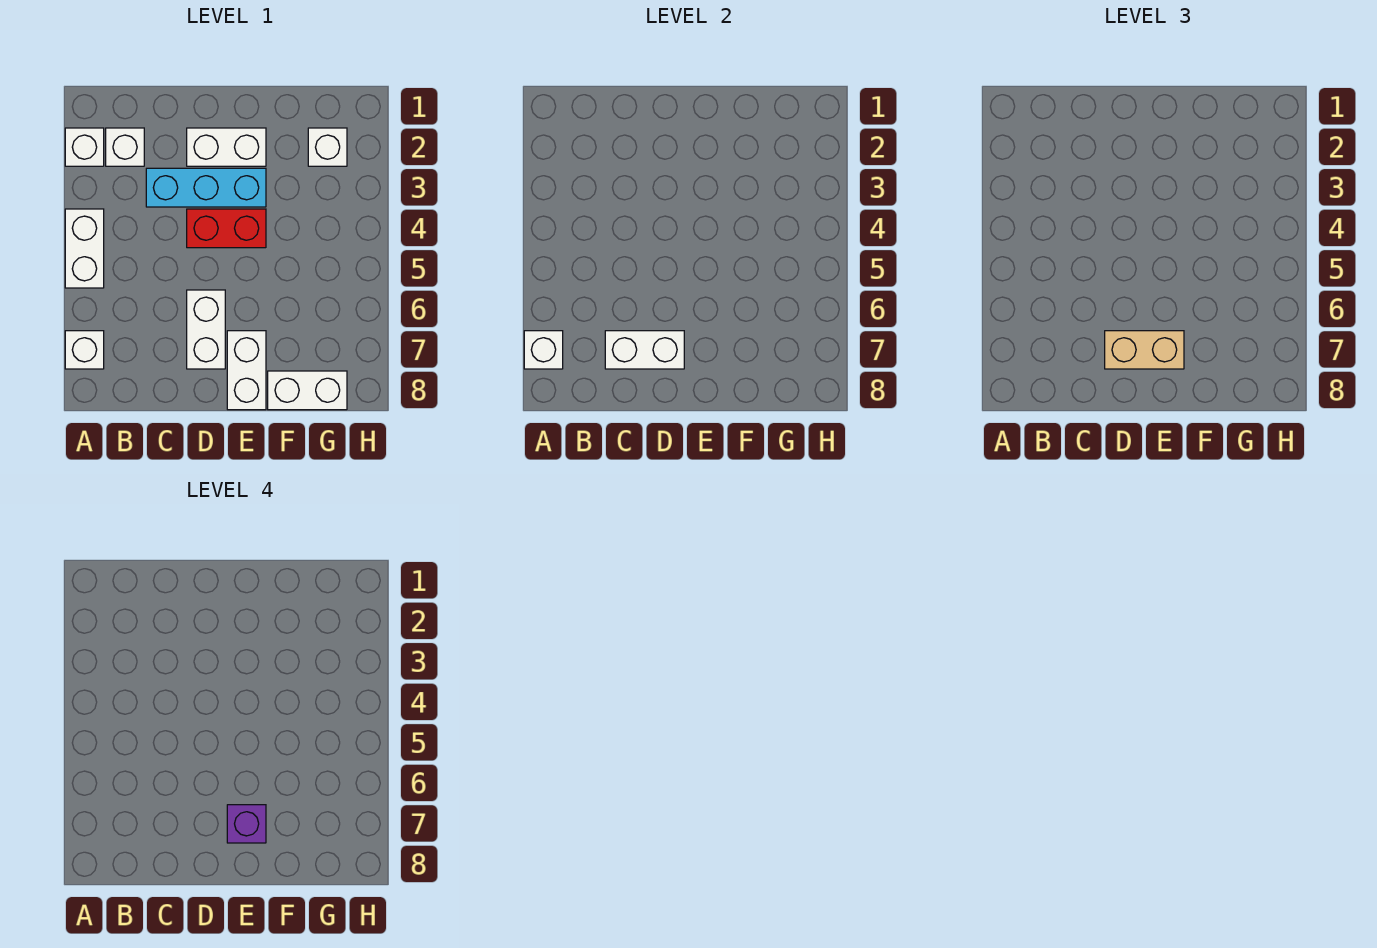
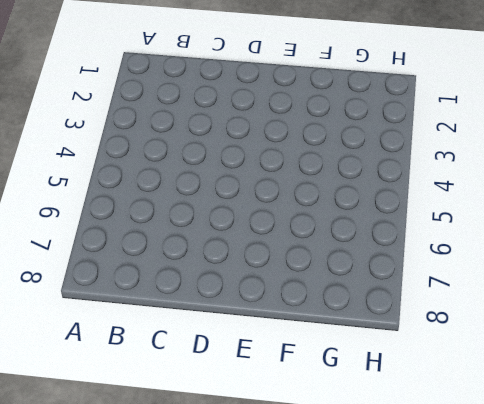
none -> white brick A2 level 1
none -> white brick A4:A5 level 1
none -> white brick A7 level 1

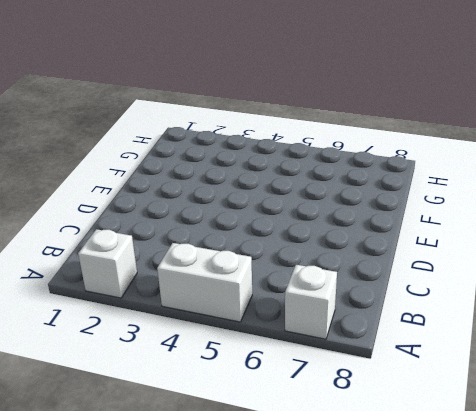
none -> white brick B2 level 1
none -> cyan brick C3:E3 level 1
none -> white brick D2:E2 level 1

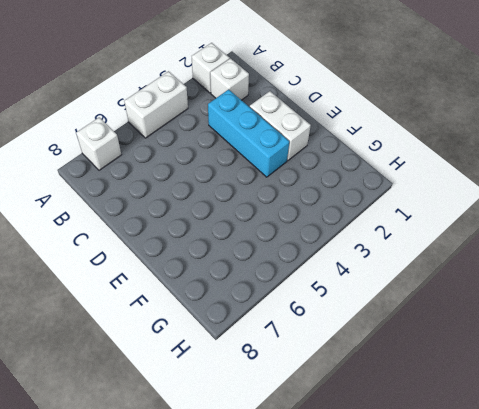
none -> red brick D4:E4 level 1
none -> white brick D6:D7 level 1
none -> white brick E7:E8 level 1

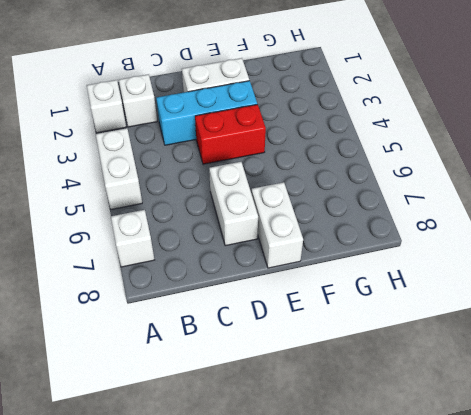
none -> white brick F8:G8 level 1
none -> white brick G2 level 1
none -> white brick A7 level 2

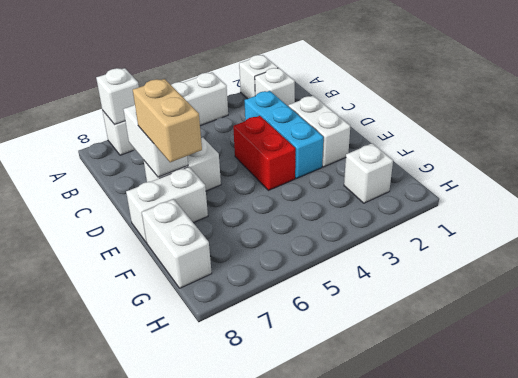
none -> purple brick E7 level 4

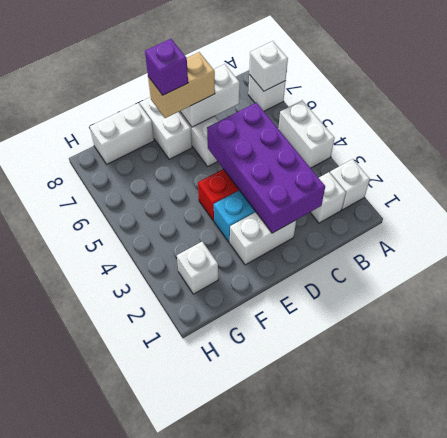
purple brick C2:D5 level 2 -> none

